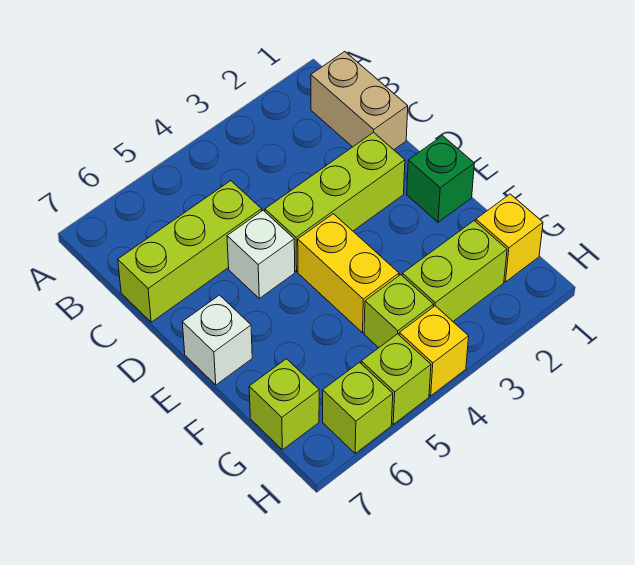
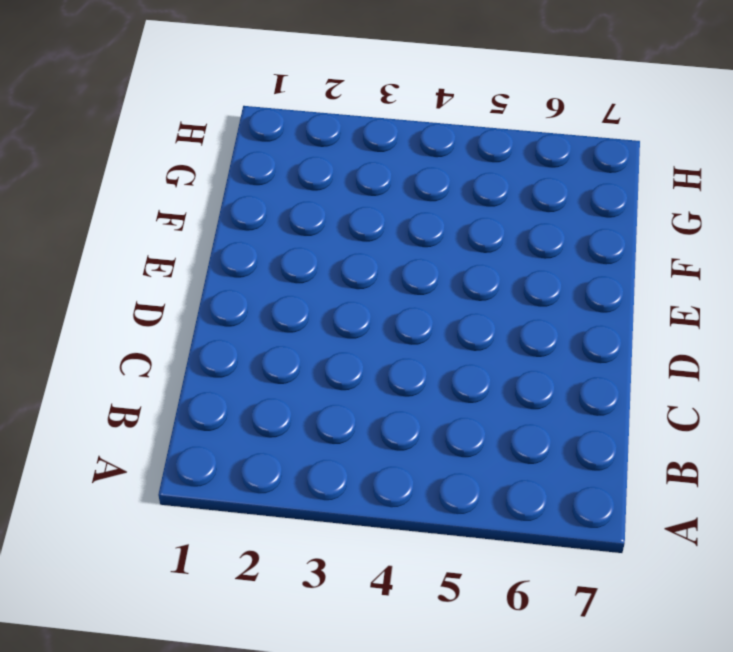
none -> tan brick B1:C1 level 1
none -> lime brick C5:C7 level 1
none -> lime brick D2:D4 level 1

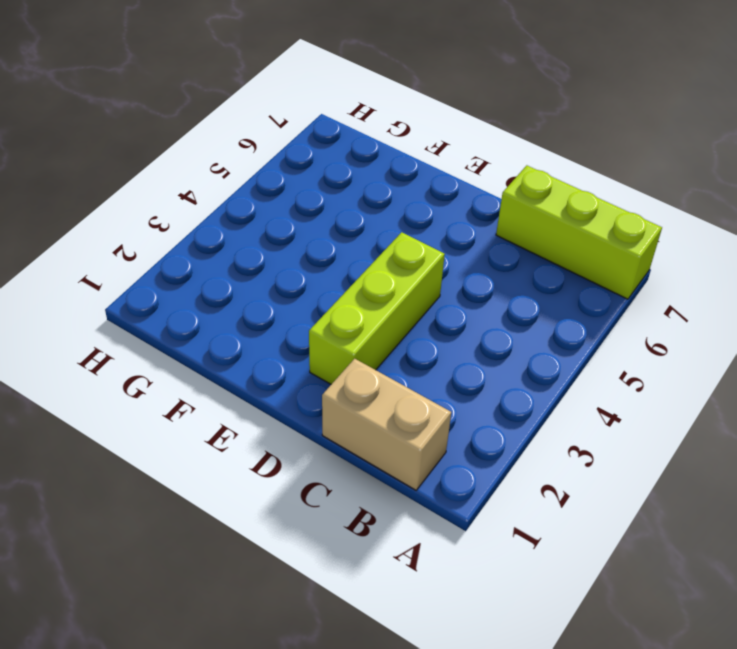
lime brick A7:C7 level 1 -> lime brick C5:C7 level 1
none -> white brick D5 level 1
none -> green brick E1 level 1
none -> yellow brick E4:F4 level 1

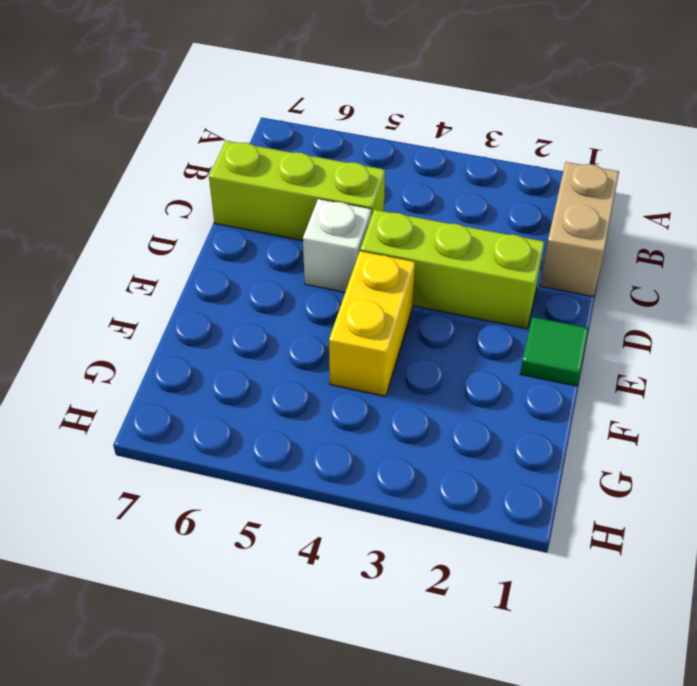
green tile E1 level 1 -> green brick E1 level 1
none -> white brick E7 level 1
none -> yellow brick G1 level 1
none -> lime brick G2:G3 level 1

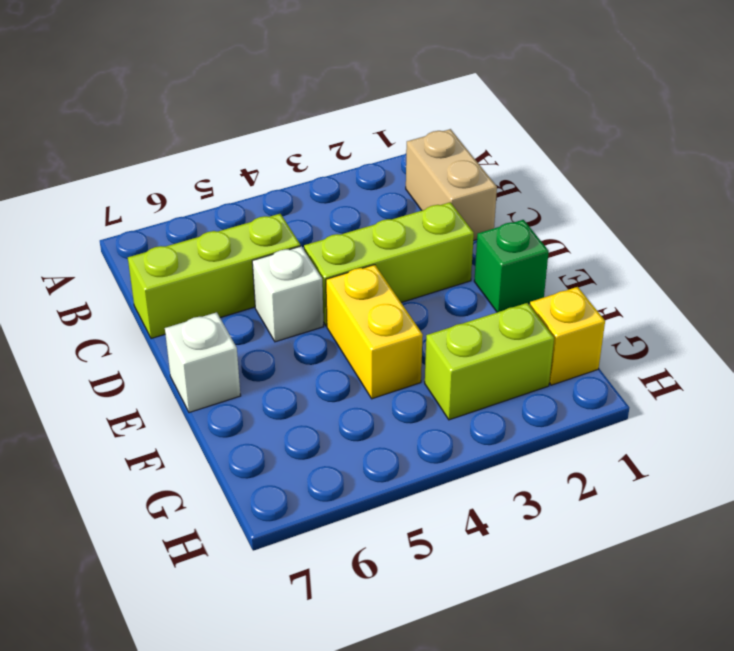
none -> lime brick G4 level 1
none -> lime brick G7 level 1
none -> yellow brick H4 level 1

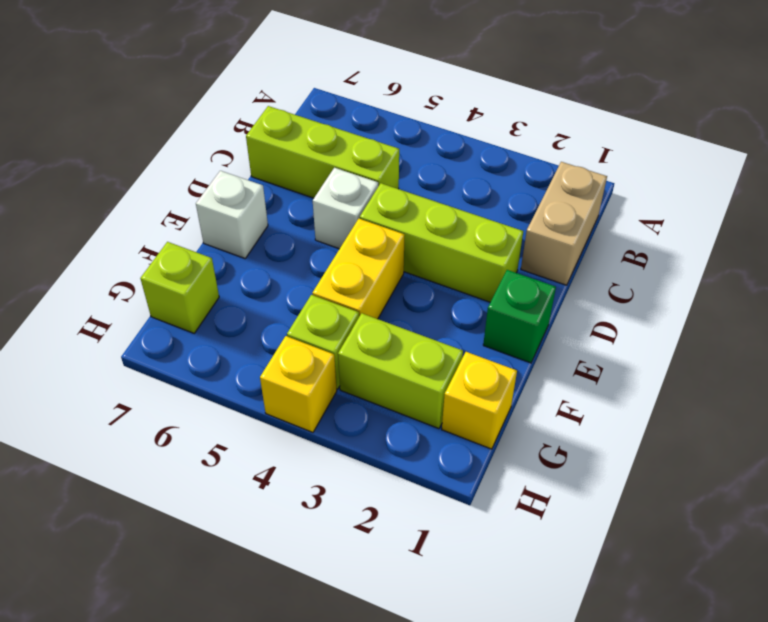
none -> lime brick H5 level 1
none -> lime brick H6 level 1

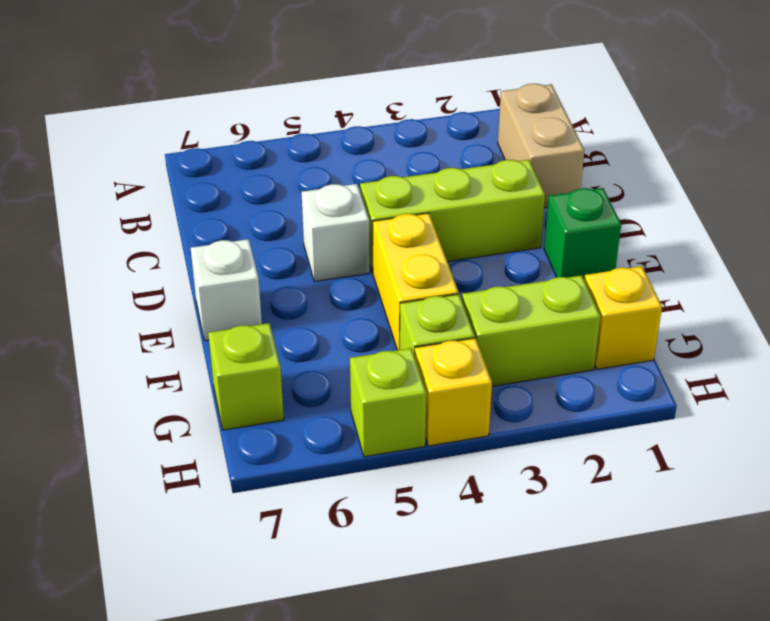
none -> lime brick C5:C7 level 1
none -> lime brick H6 level 1

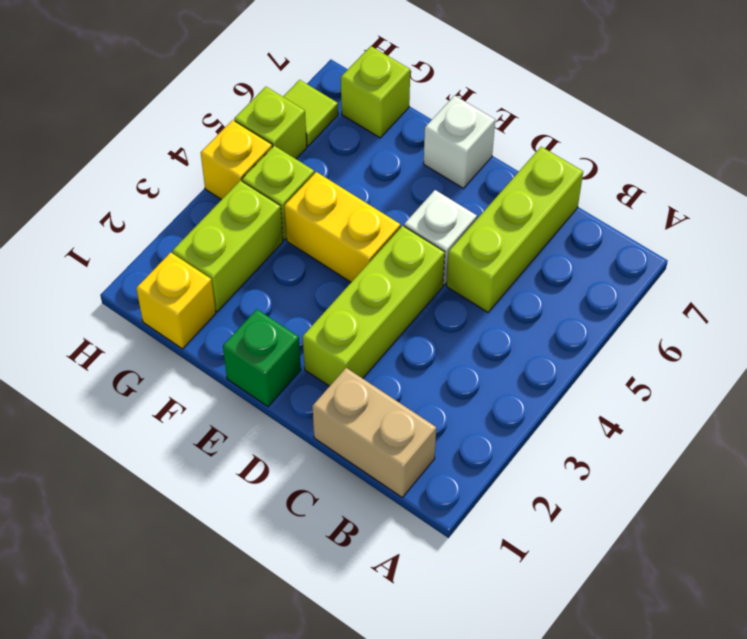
lime tile H6 level 1 -> lime brick H6 level 1

